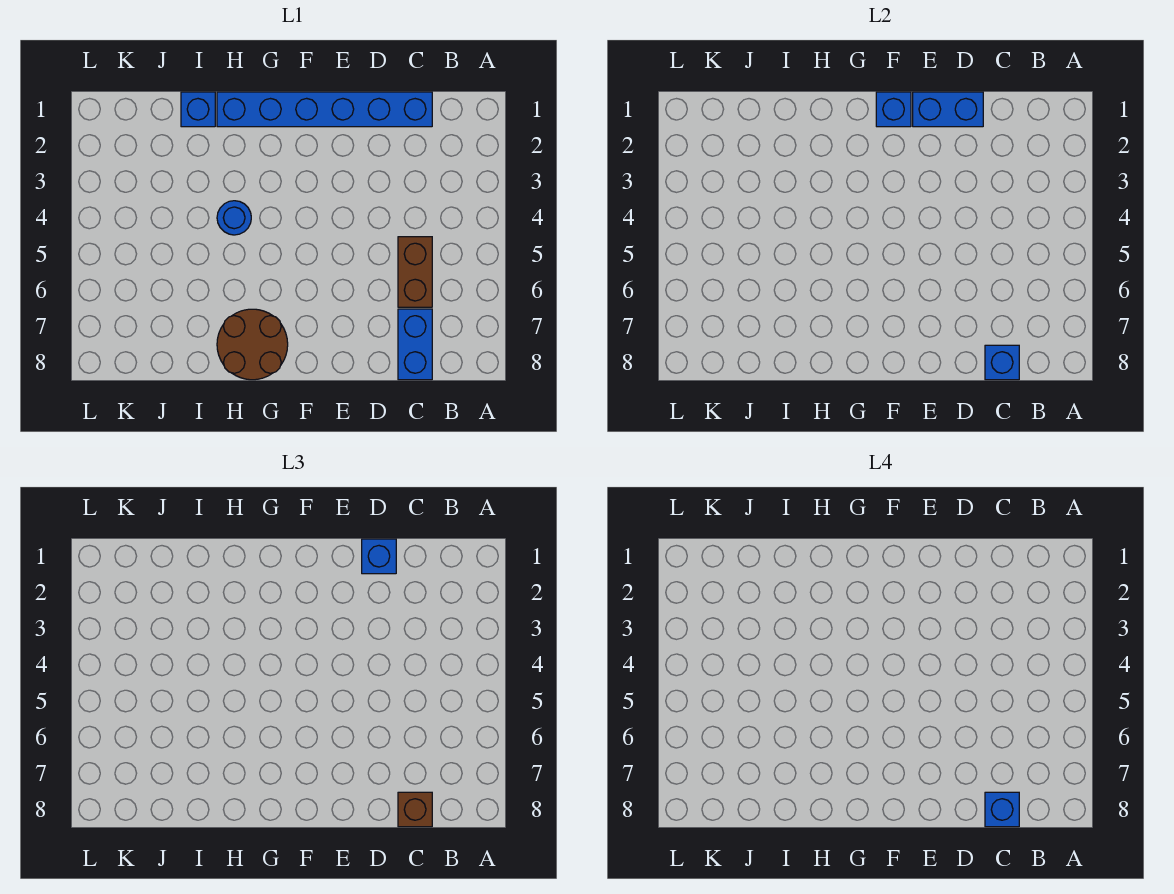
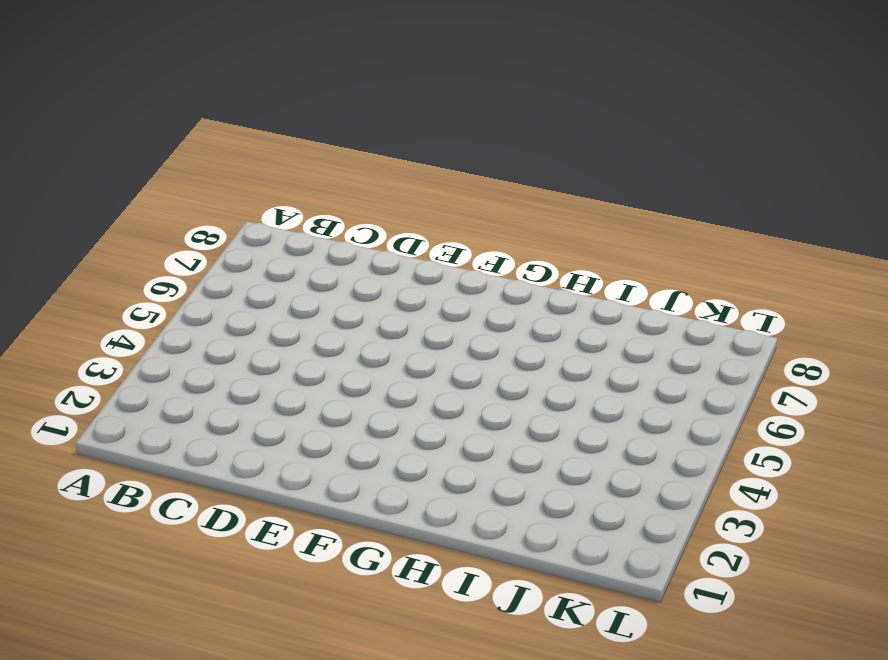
none -> blue brick C1:H1 level 1
none -> brown brick C5:C6 level 1
none -> blue brick C7:C8 level 1

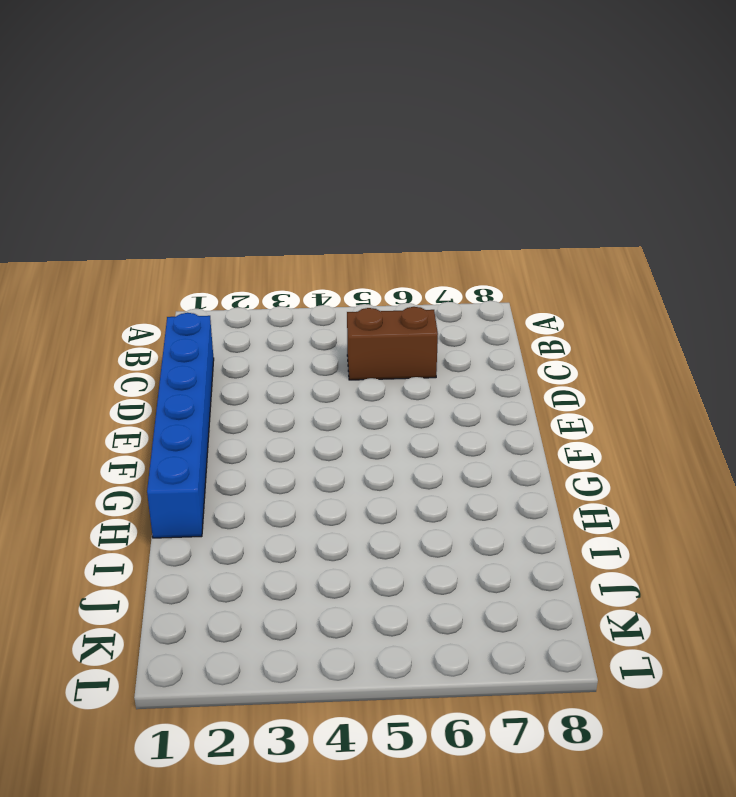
none -> blue brick C7:C8 level 1
none -> brown round brick G7:H8 level 1
none -> blue round brick H4 level 1

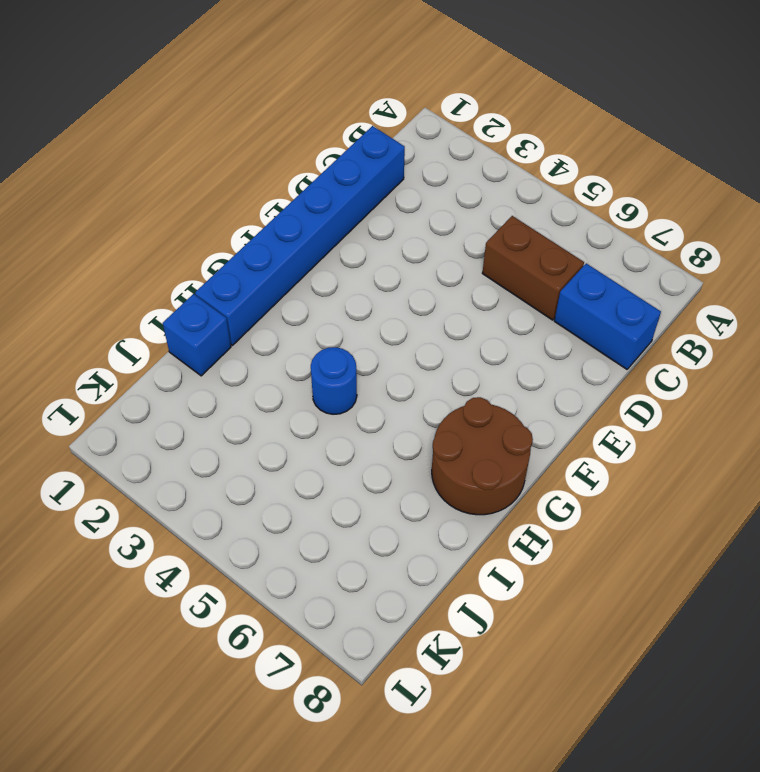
none -> blue brick C8 level 2
none -> blue brick D1:E1 level 2
none -> blue brick F1 level 2

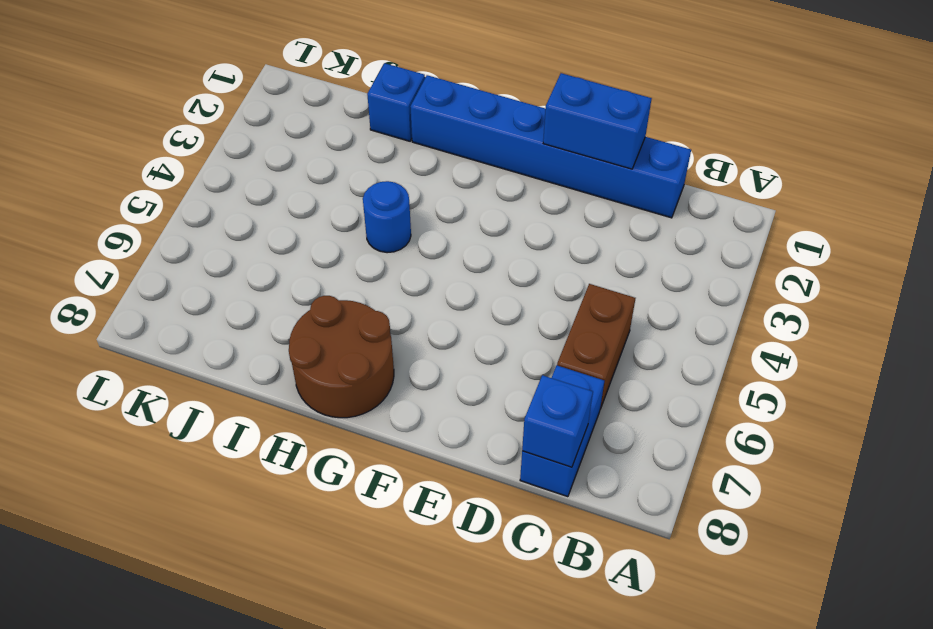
none -> blue brick F1 level 2
none -> brown brick C8 level 3
none -> blue brick D1 level 3

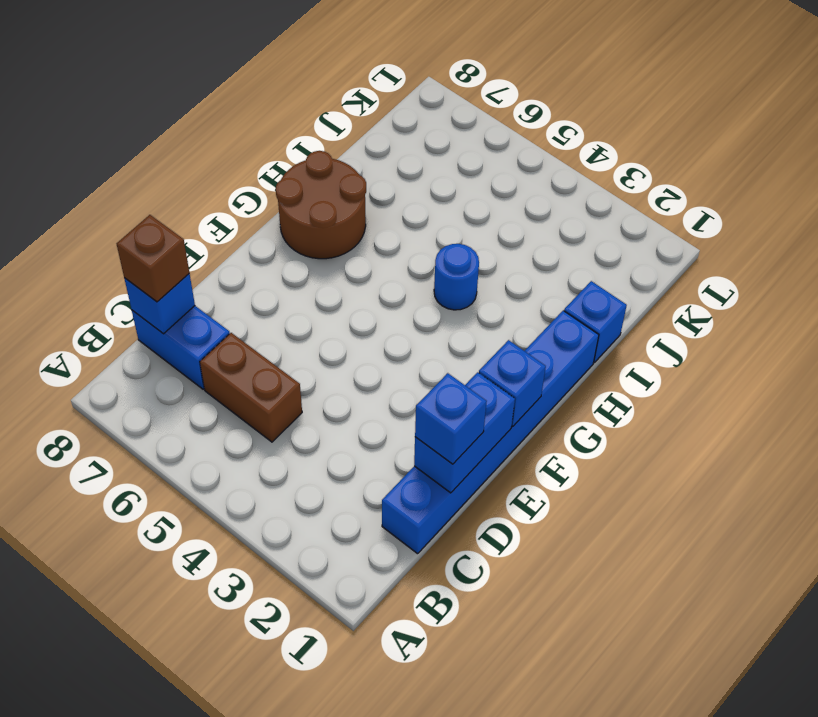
none -> blue brick C8 level 4

